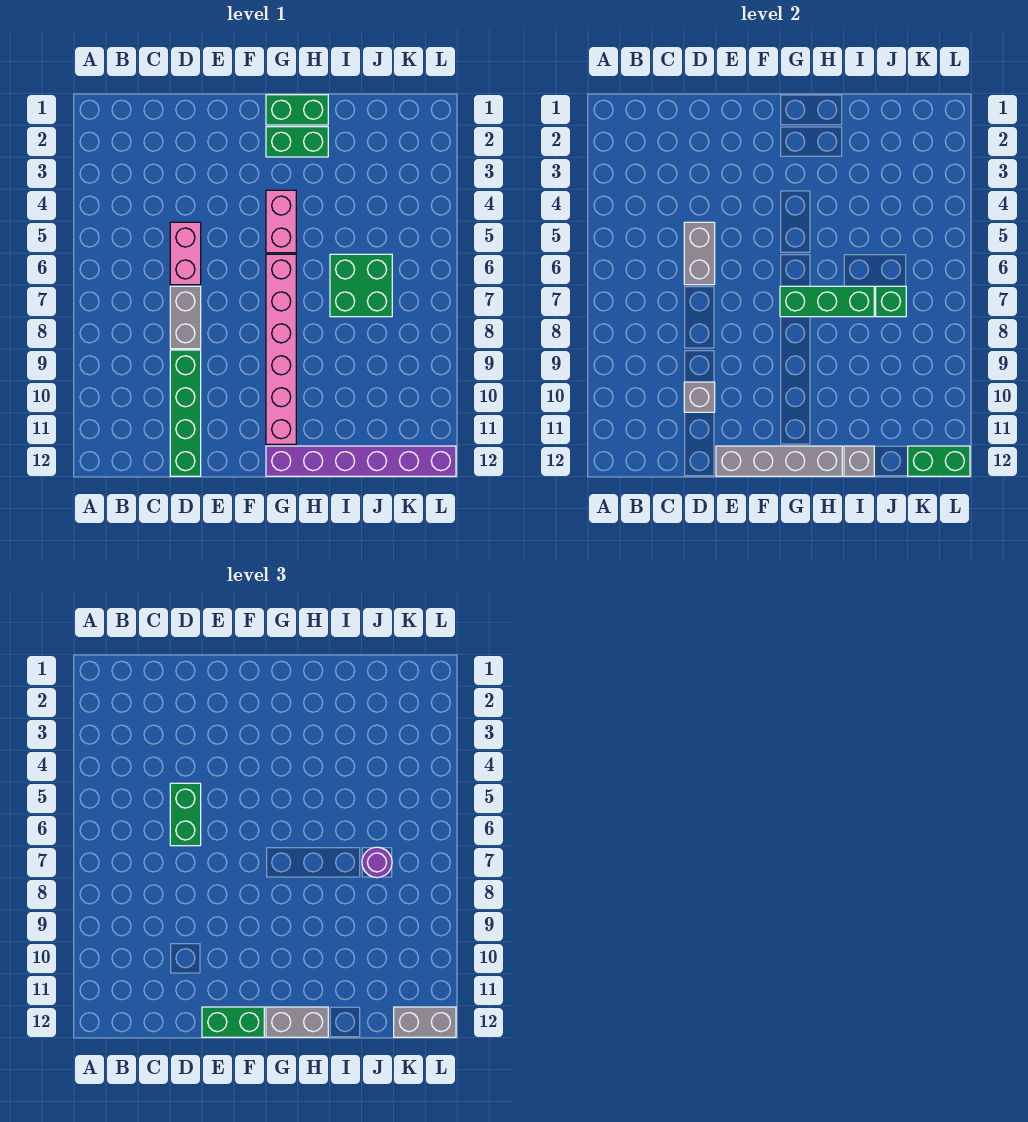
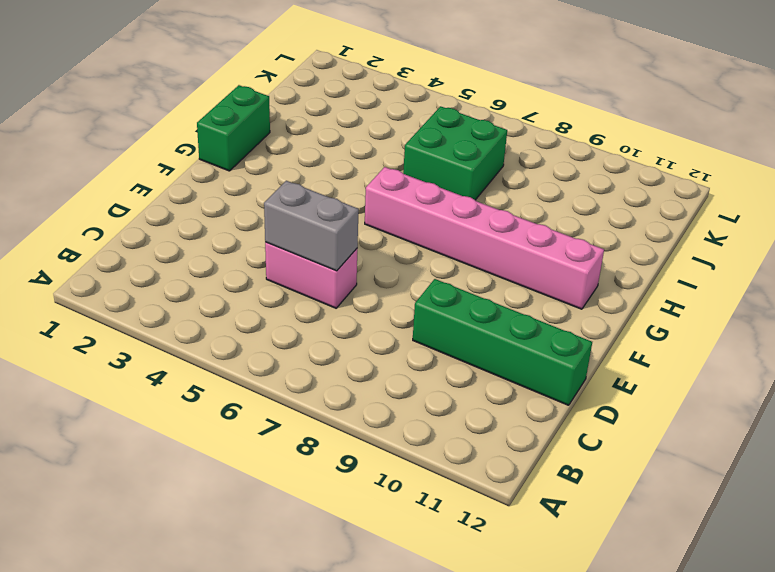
none -> grey brick D7:D8 level 1
none -> green brick G2:H2 level 1
none -> pink brick G4:G5 level 1

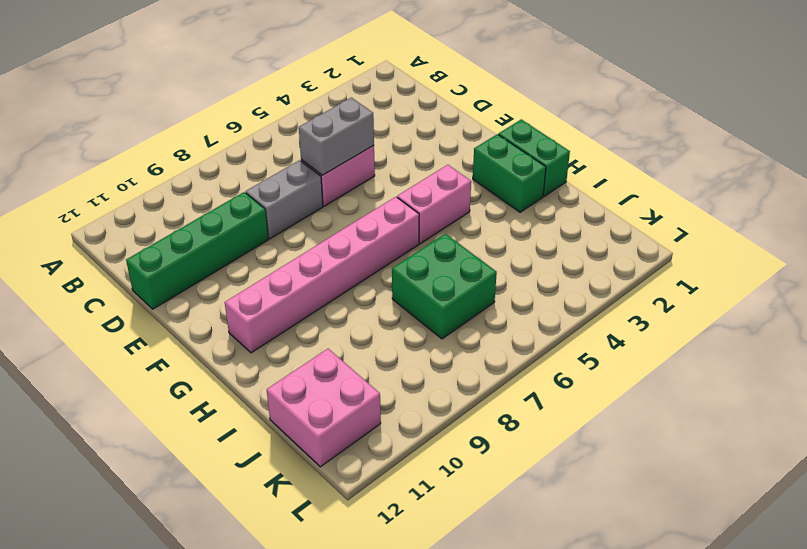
pink brick J11:K12 level 1 -> purple brick G12:L12 level 1
none -> grey brick D10 level 2
none -> grey brick E12:H12 level 2
none -> green brick G7:I7 level 2

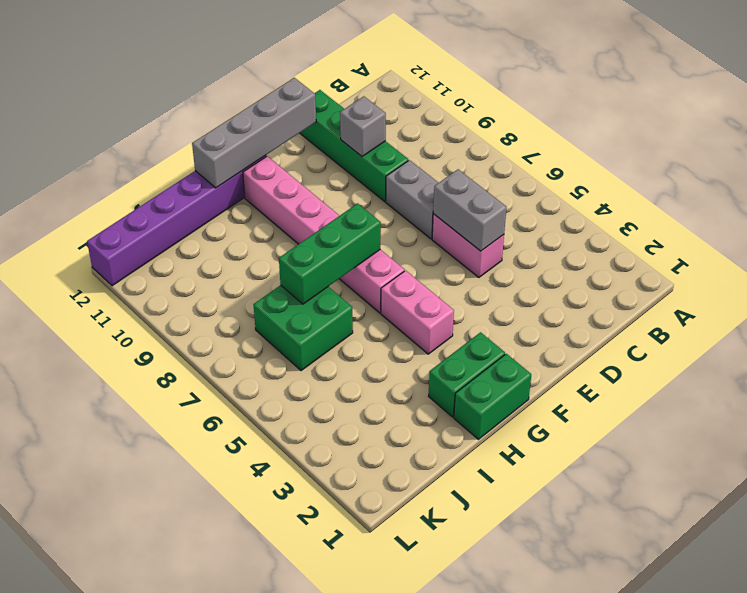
none -> grey brick I12 level 2
none -> green brick J7 level 2
none -> green brick K12:L12 level 2

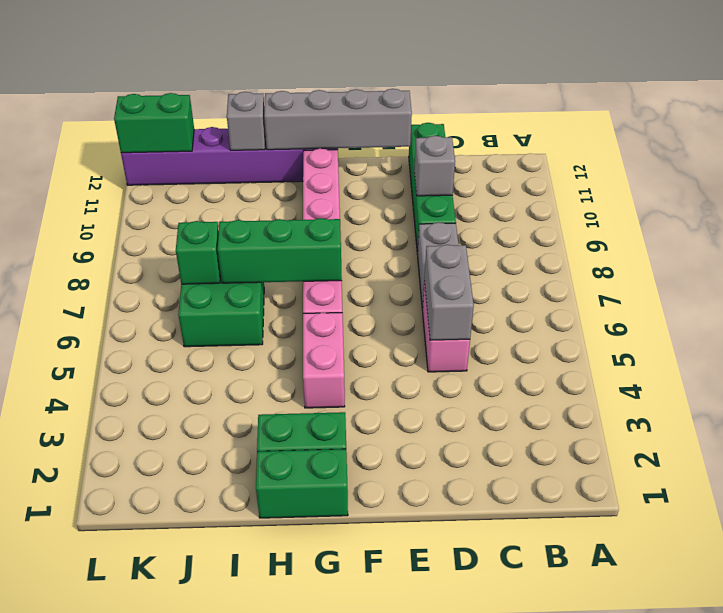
none -> green brick D5:D6 level 3
none -> green brick E12:F12 level 3
none -> grey brick G12:H12 level 3

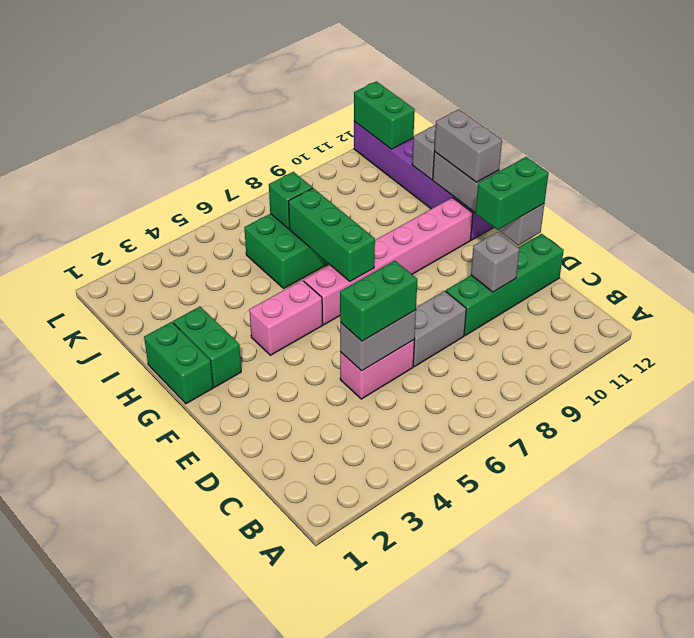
green brick E11:E12 level 3 -> green brick E12:F12 level 3
none -> purple round brick J7 level 3
none -> grey brick K12:L12 level 3

